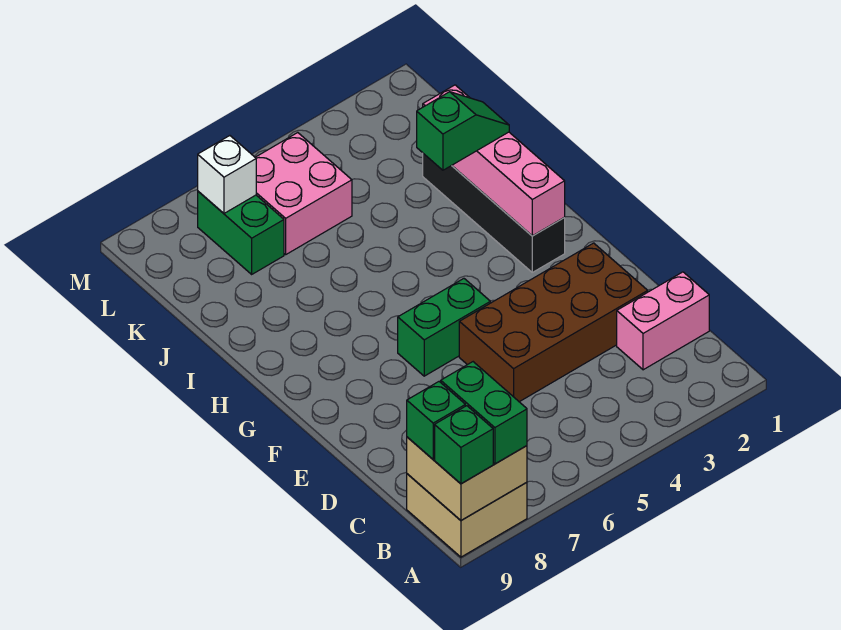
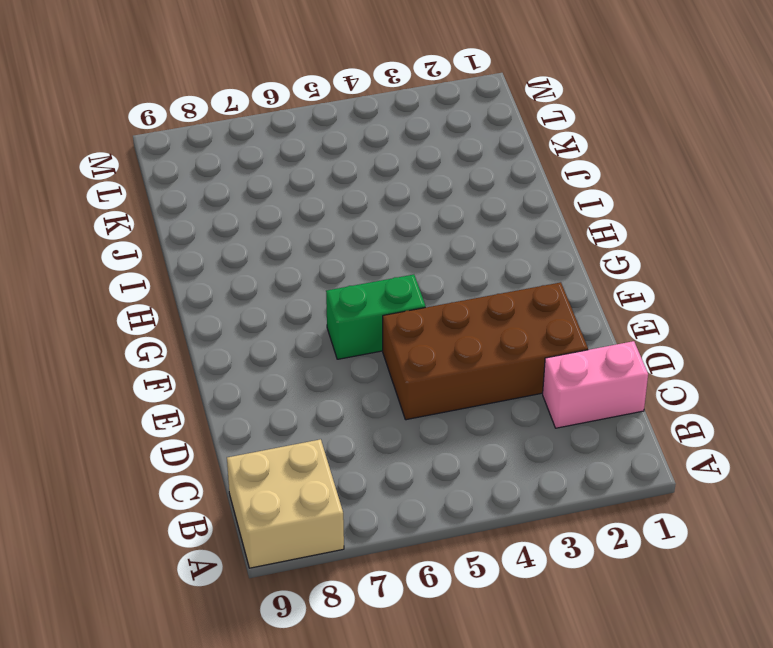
none -> black brick G2:J2 level 1
none -> pink brick K5:L6 level 1
none -> green brick K7:L7 level 1

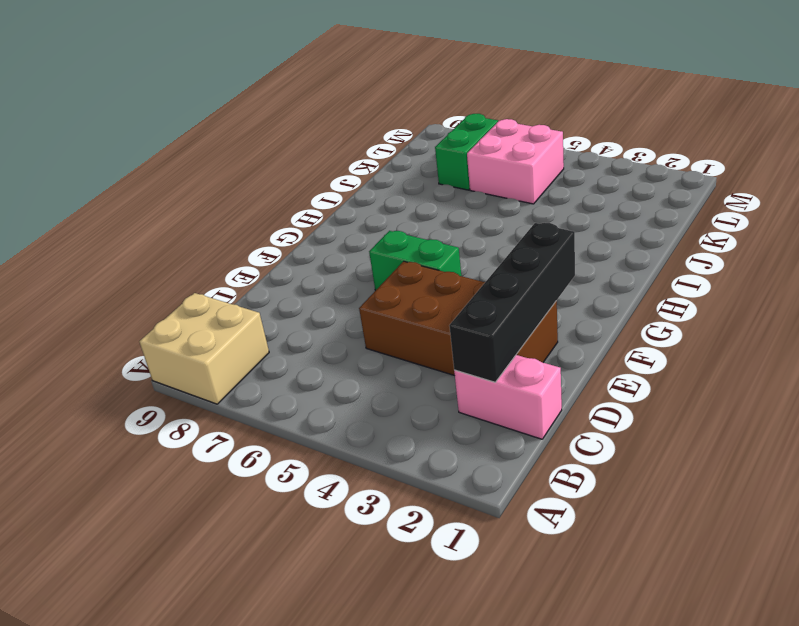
black brick C2:F2 level 2 -> black brick G2:J2 level 1
none -> tan brick A8:B9 level 2
none -> pink brick G2:J2 level 2
none -> white brick L7 level 2

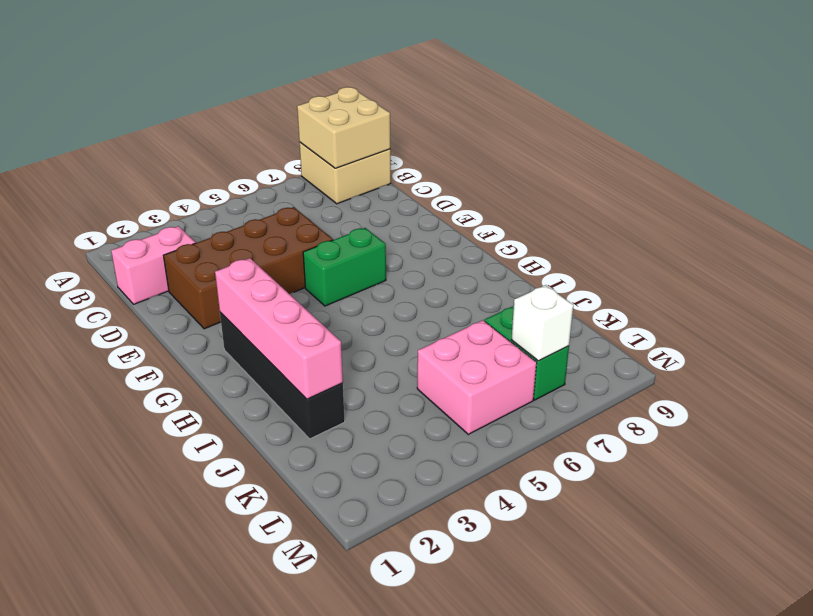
none -> green brick A8:B8 level 3
none -> green brick A9 level 3
none -> green brick B9 level 3

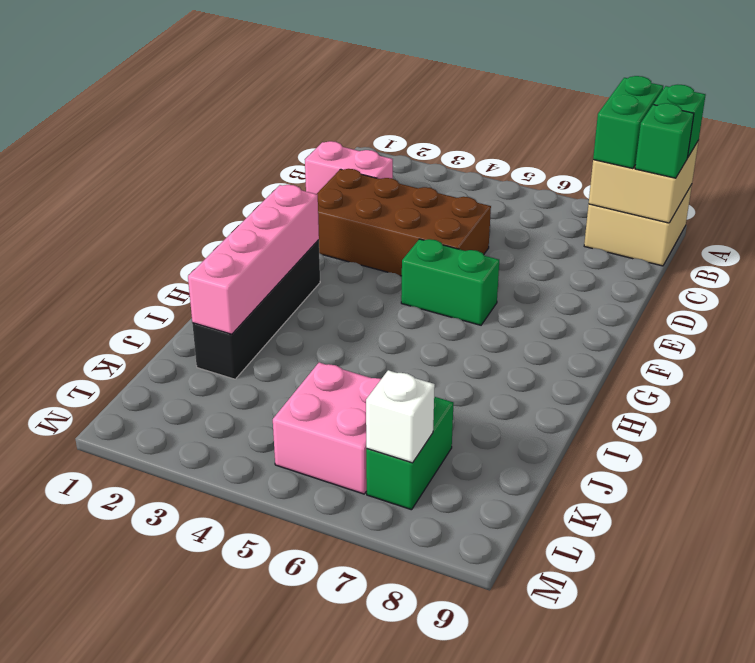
none -> green slope I2:I3 level 3 top 3

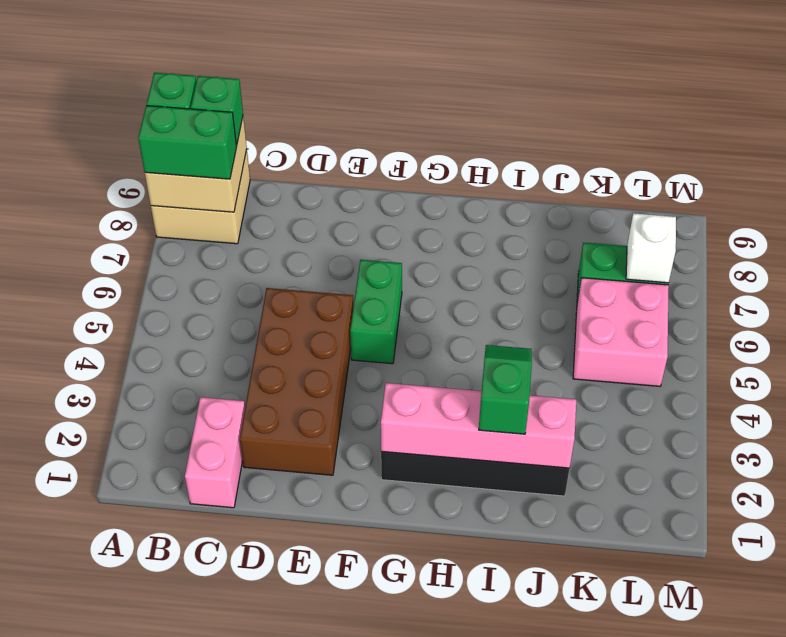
green slope I2:I3 level 3 top 2 -> green slope I2:I3 level 3 top 3

